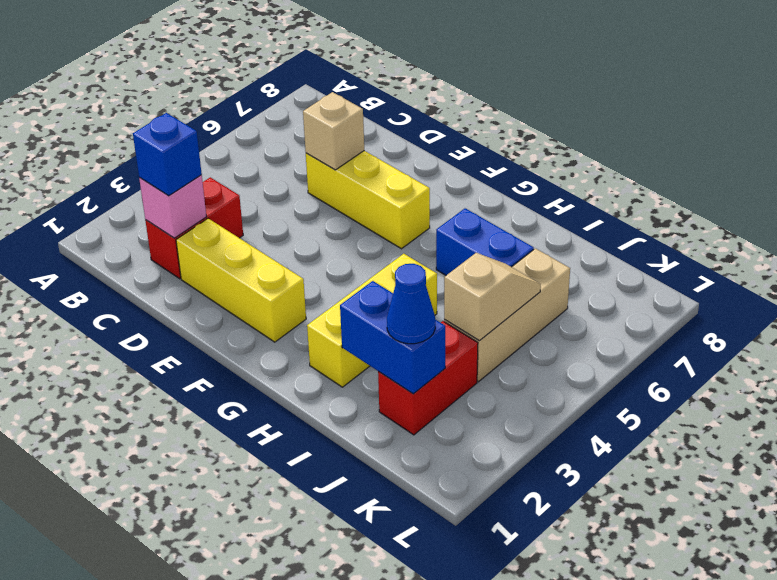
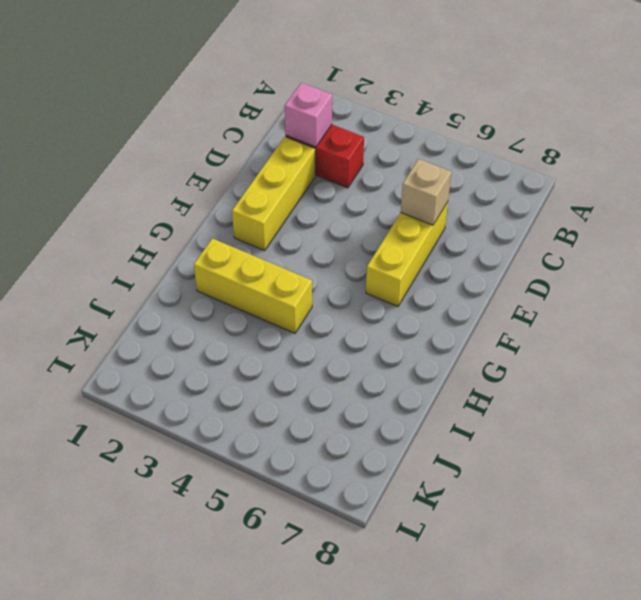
none -> blue brick H6:I6 level 1
none -> red brick J2:J3 level 1
none -> tan brick J4:J6 level 1

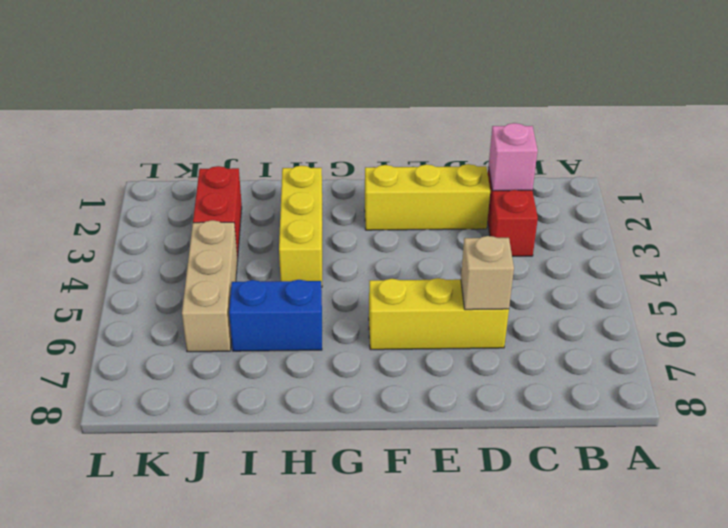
none -> blue brick I2:J2 level 2
none -> tan slope J4:J5 level 2 top 4
none -> blue brick C2 level 3

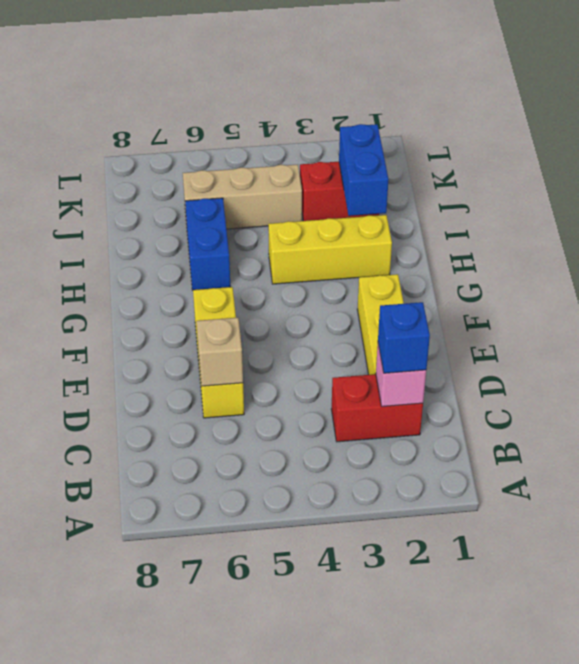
none -> tan slope J4:J5 level 2 top 4
none -> blue cone J2 level 3

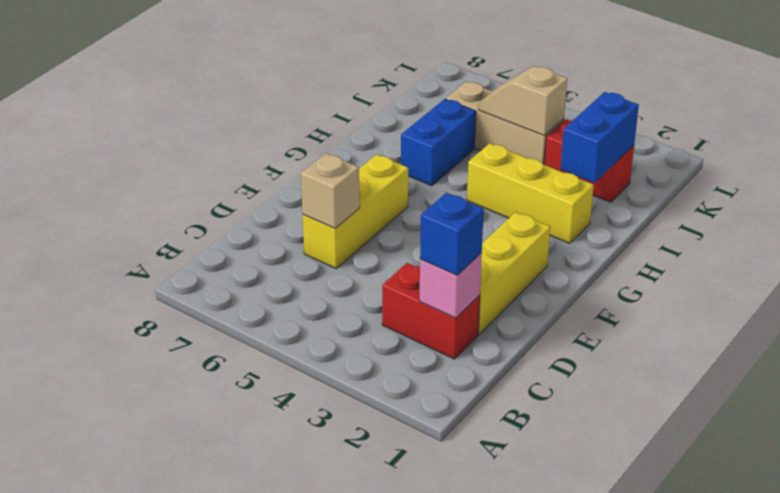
none -> blue cone J2 level 3

